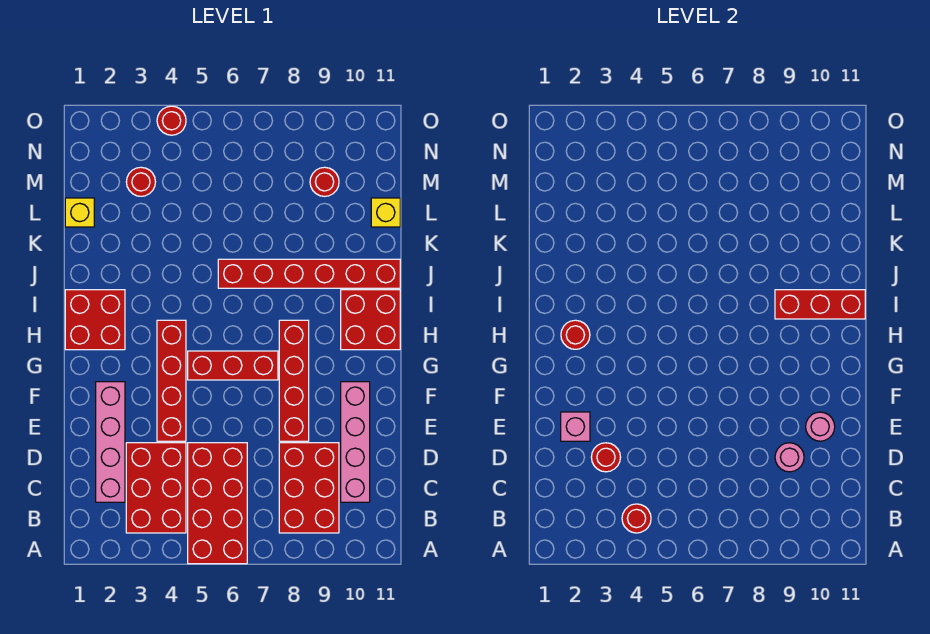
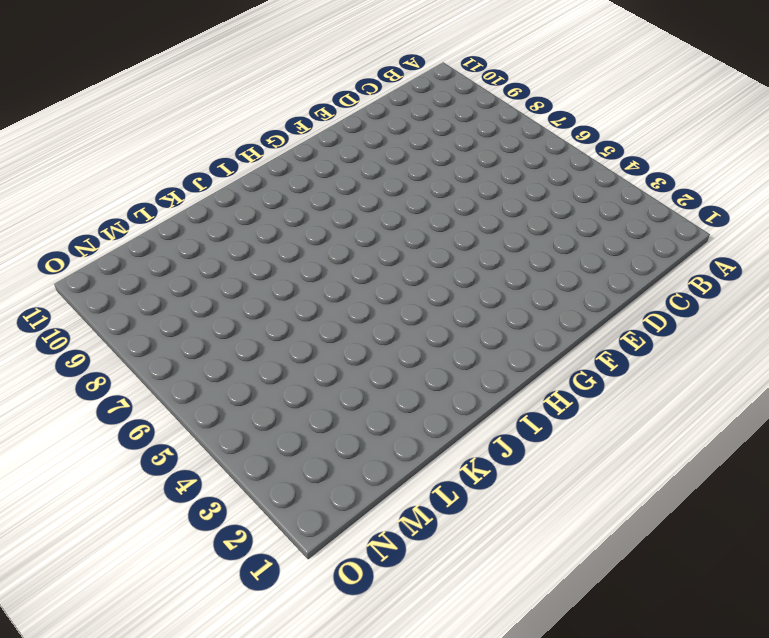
none -> red brick A5:D6 level 1
none -> red brick B3:D4 level 1
none -> red brick B8:D9 level 1

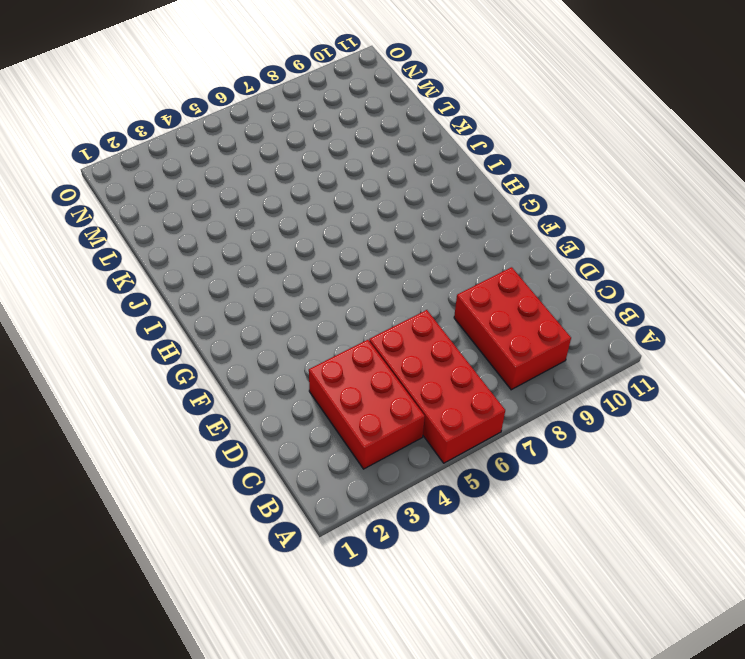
none -> pink brick C2:F2 level 1
none -> pink brick C10:F10 level 1
none -> red brick E4:H4 level 1

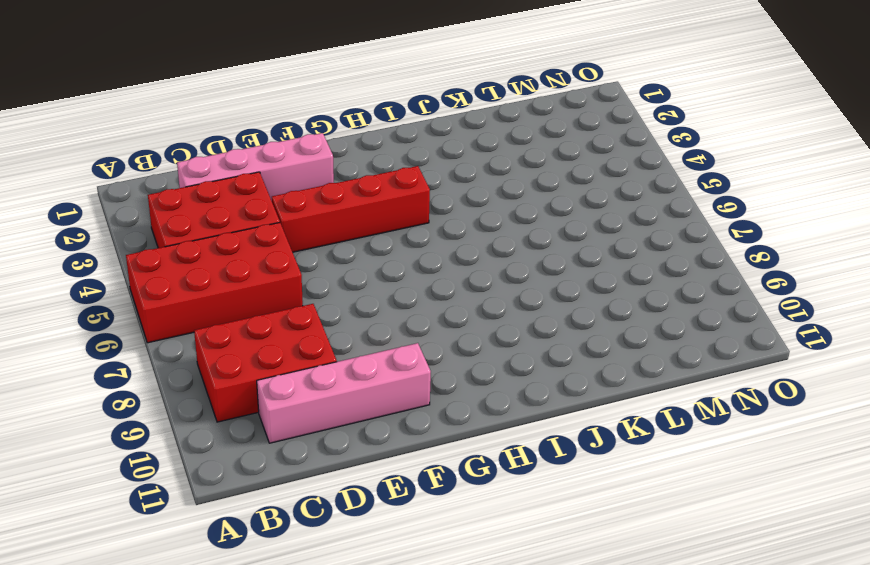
none -> red brick E8:H8 level 1
none -> red brick G5:G7 level 1
none -> red brick H1:I2 level 1

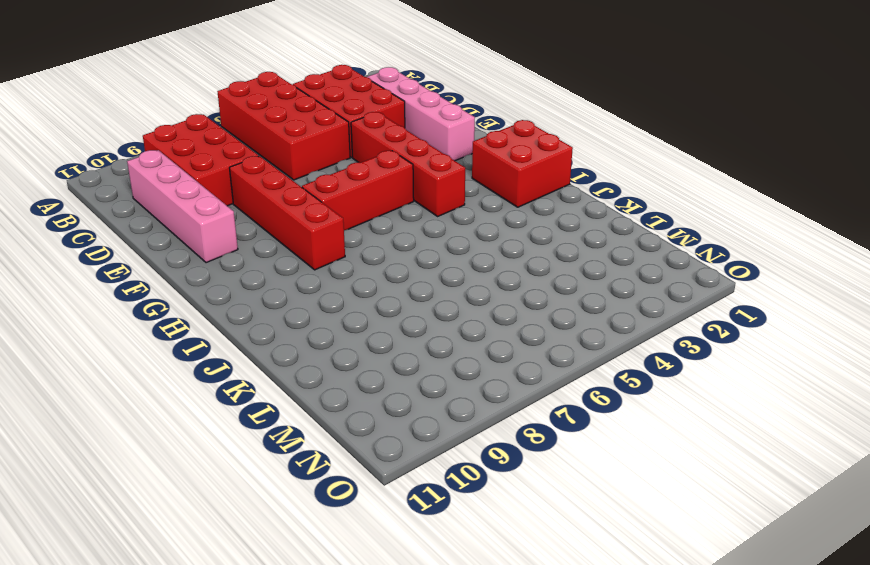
none -> red brick H10:I11 level 1
none -> red brick J6:J11 level 1
none -> yellow brick L1 level 1

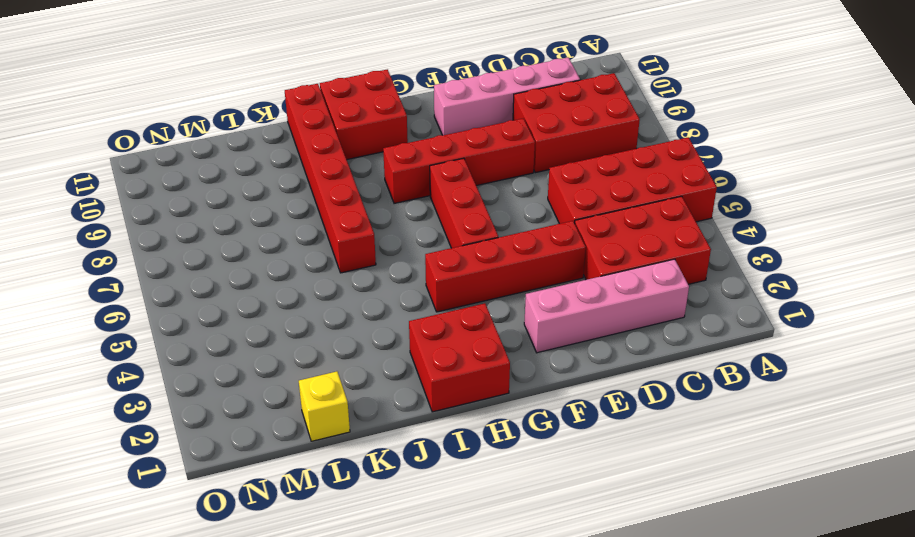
none -> yellow brick L11 level 1
none -> red round brick M3 level 1
none -> red round brick M9 level 1

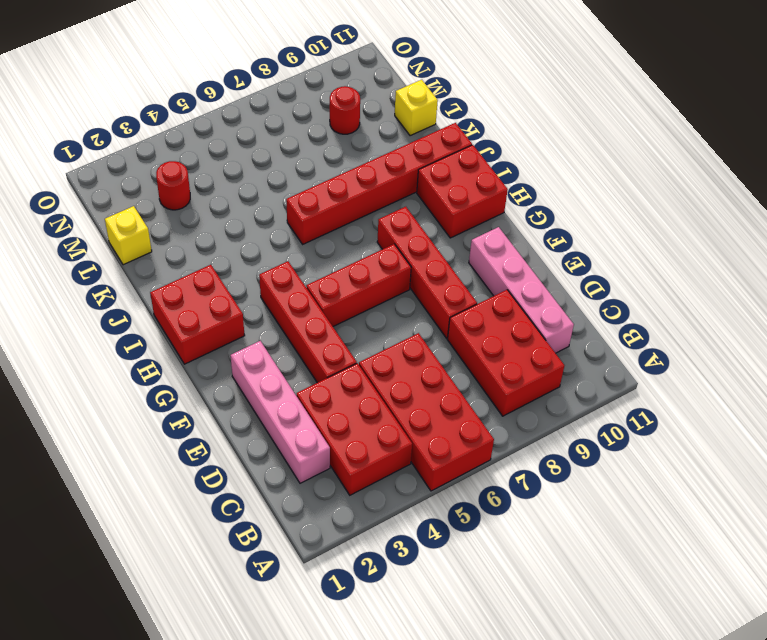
none -> red round brick O4 level 1
none -> red round brick B4 level 2
none -> red round brick D3 level 2

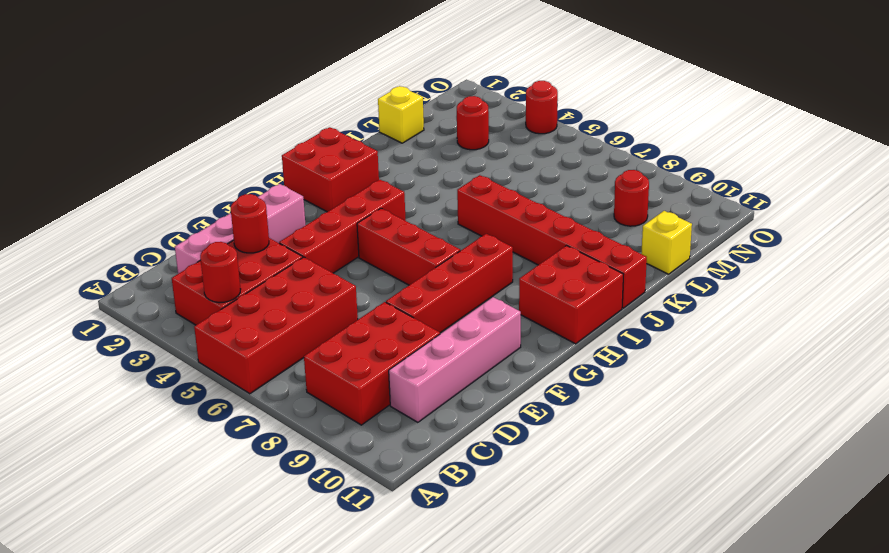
none -> pink round brick D9 level 2
none -> pink brick E2 level 2
none -> pink round brick E10 level 2

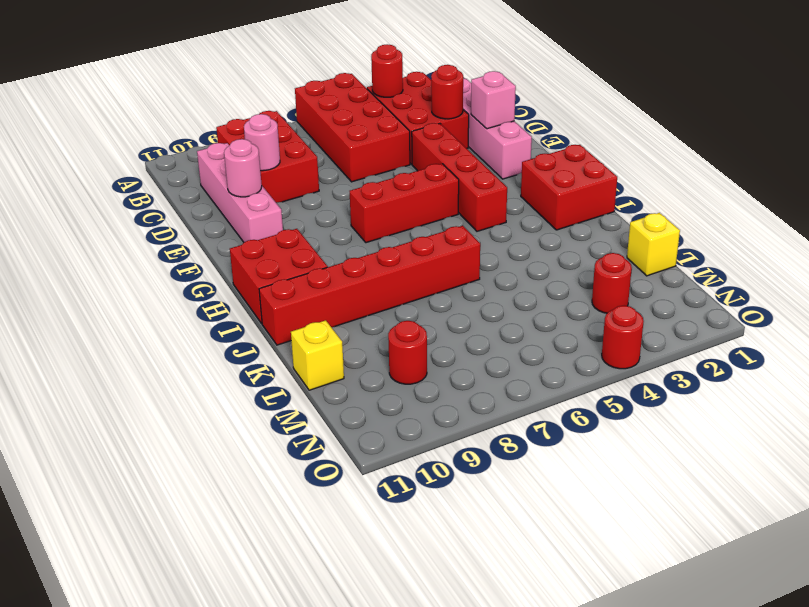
none -> red brick E8:H8 level 1
none -> red round brick H2 level 2
none -> red brick I9:I11 level 2

